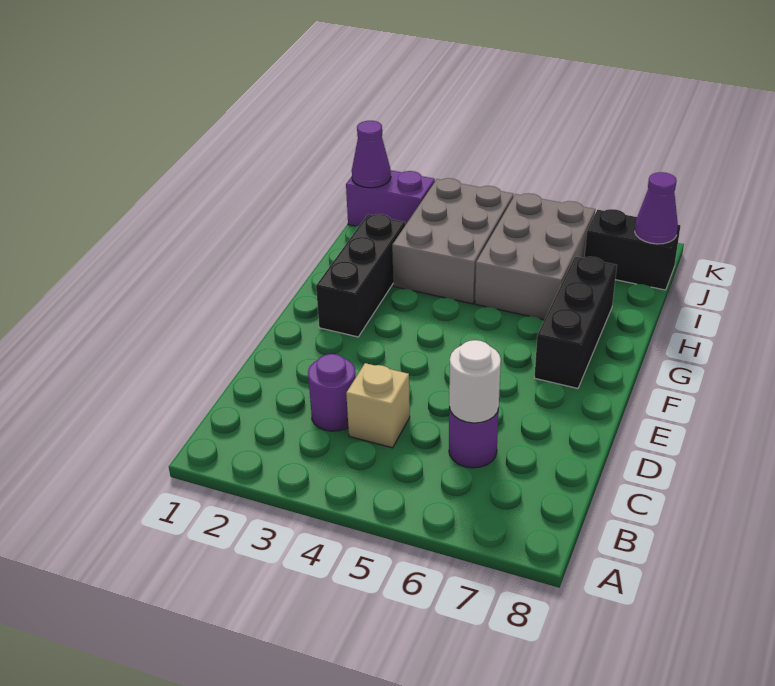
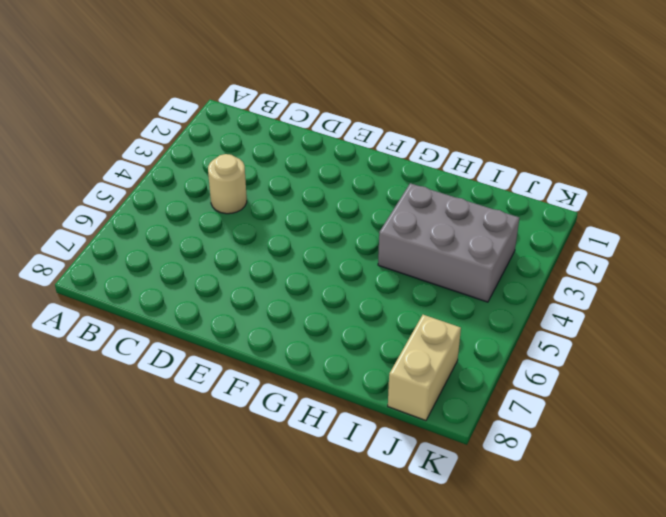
tan round brick C4 level 1 -> tan brick C4 level 1
tan brick J7:J8 level 1 -> black brick J7:J8 level 1
none -> purple round brick C3 level 1
none -> purple round brick C6 level 1
none -> black brick F2:H2 level 1

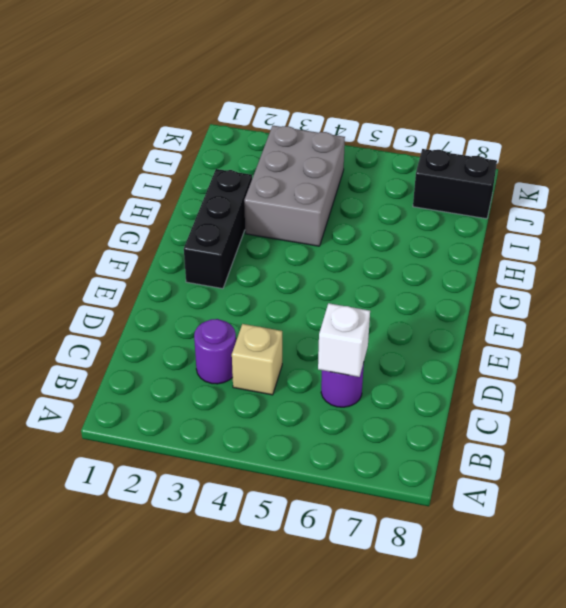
white brick C6 level 2 -> white round brick C6 level 2
none -> black brick F7:H7 level 1
none -> grey brick H5:J6 level 1
none -> purple brick J1:J2 level 1

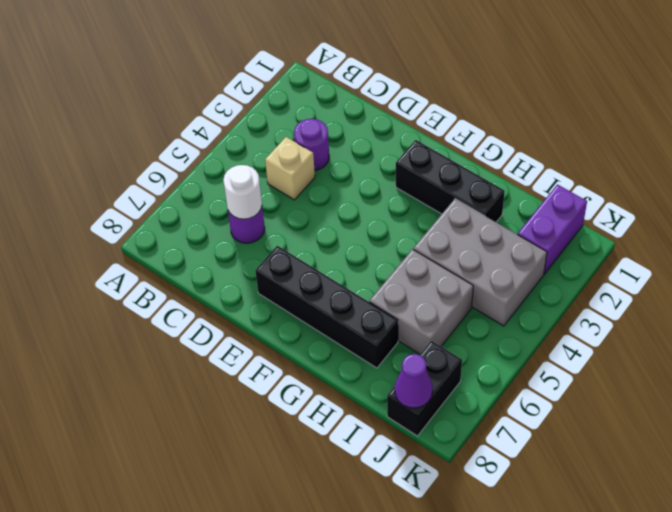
black brick E7:H7 level 1 -> black brick F7:H7 level 1
grey brick H5:I6 level 1 -> grey brick H5:J6 level 1
none -> purple cone J1 level 2

